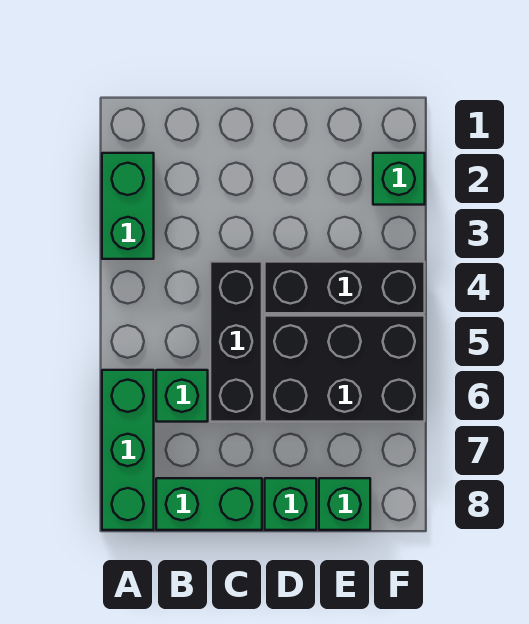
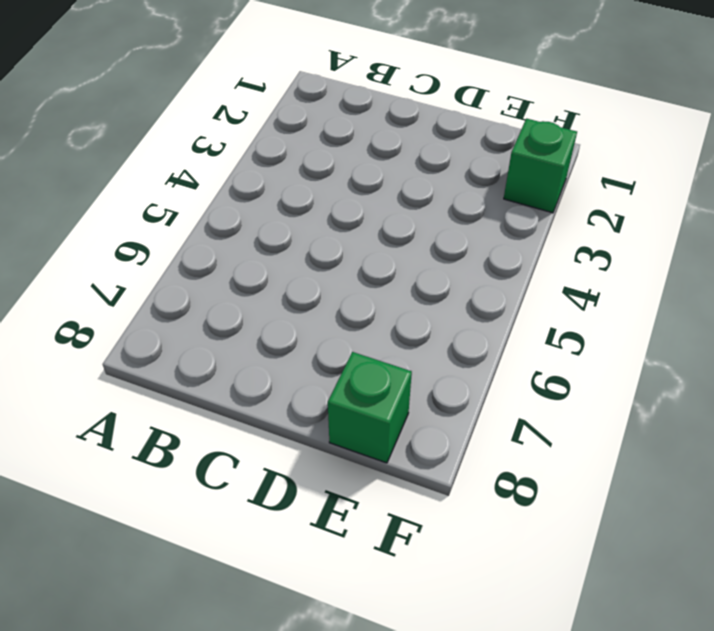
none -> green brick A2:A3 level 1
none -> green brick A6:A8 level 1

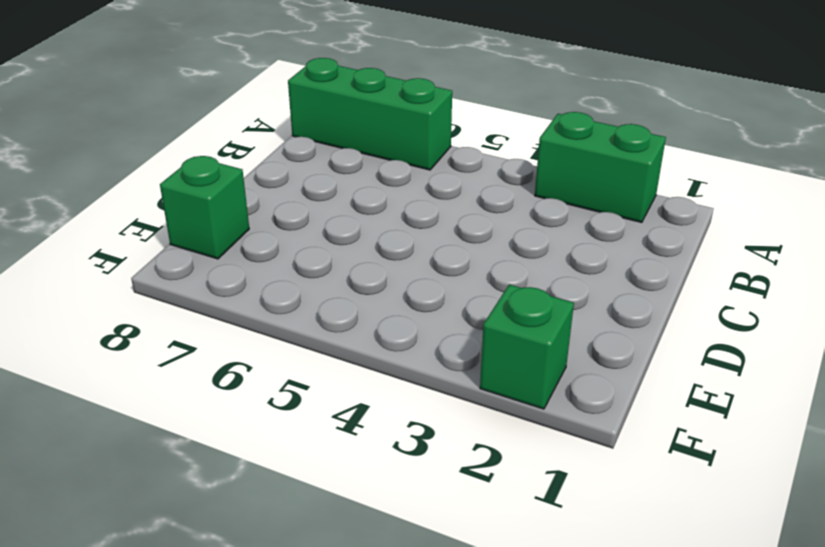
none -> green brick B6 level 1
none -> green brick B8:C8 level 1

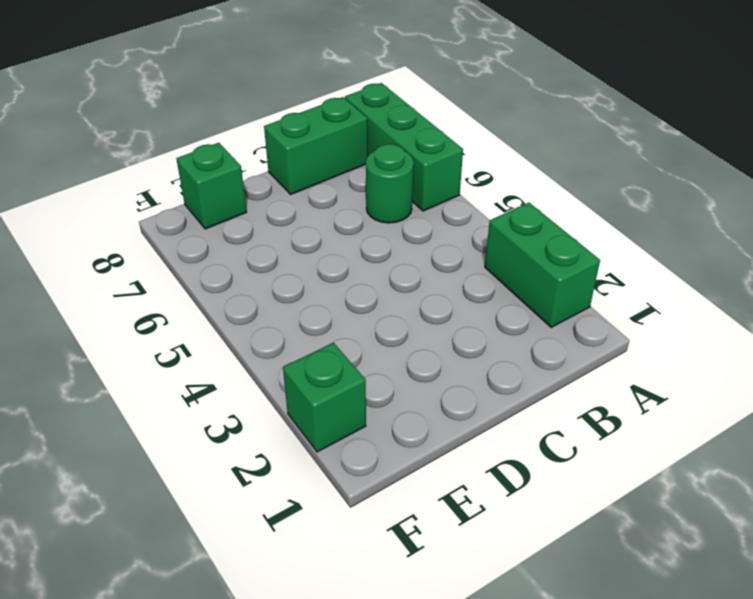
green round brick B6 level 1 -> green brick B6 level 1
none -> black brick C4:C6 level 1
none -> black brick D4:F4 level 1

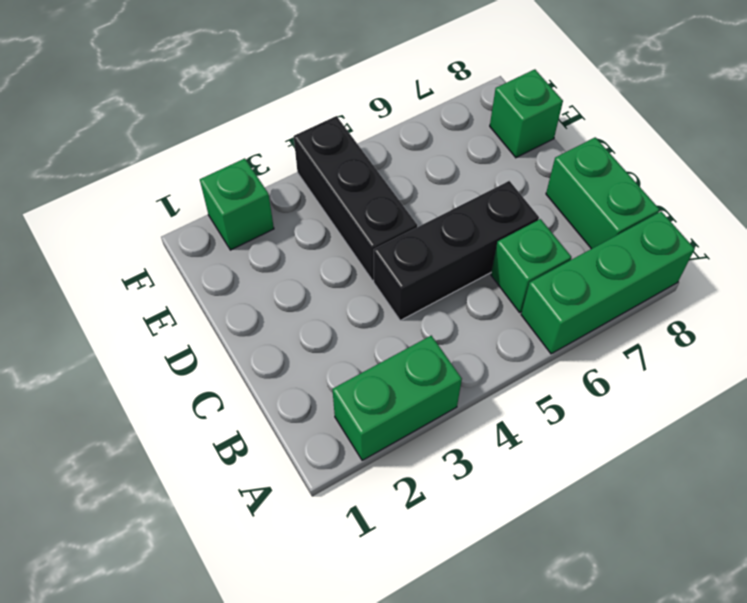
none -> black brick D5:F6 level 1
none -> green brick D8 level 1

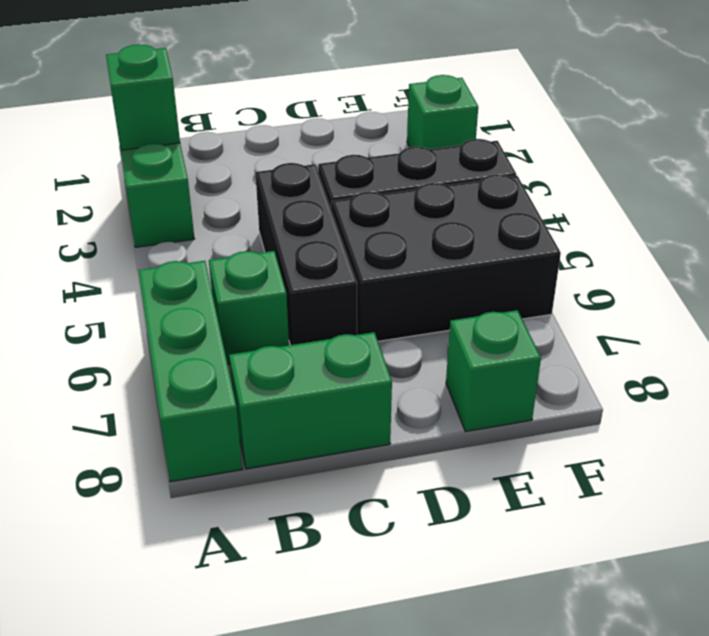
green brick A2 level 2 -> green brick D8 level 1

